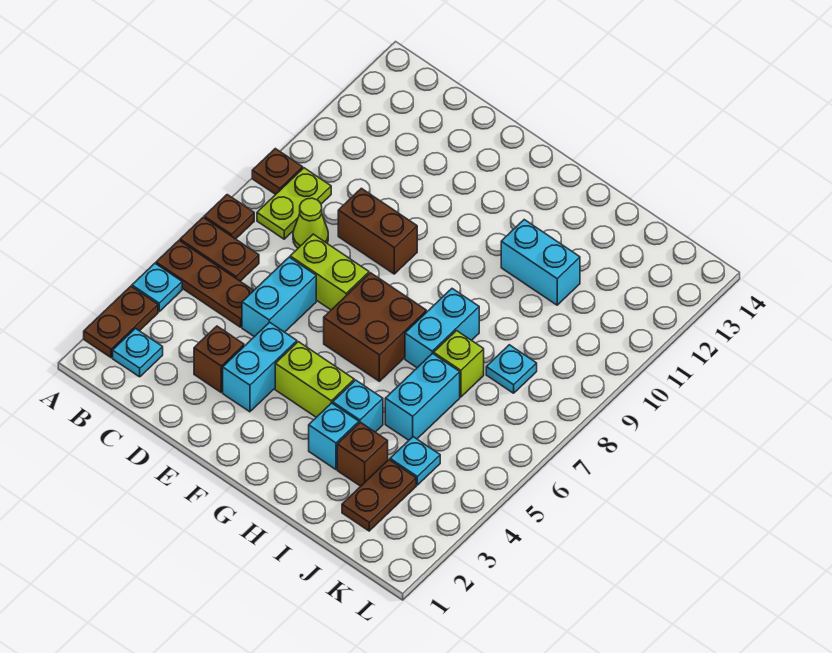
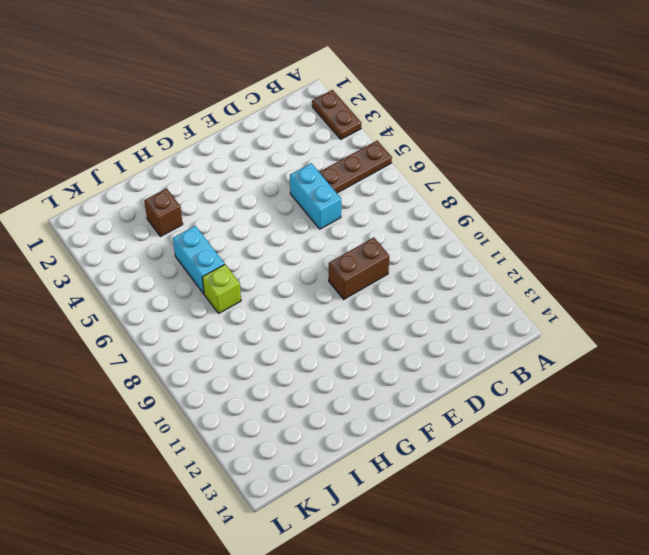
none -> cyan plate A4 level 1
none -> brown plate A6:B6 level 1
none -> brown plate A7 level 1

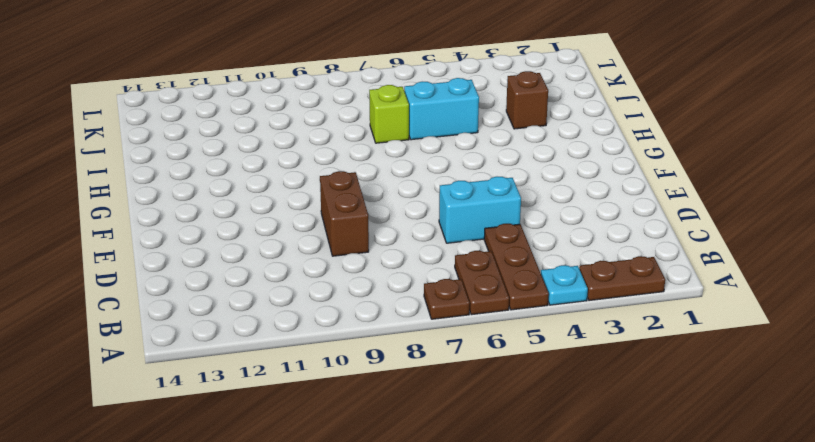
none -> brown plate A9 level 1
none -> cyan plate B2 level 1
none -> lime plate B8:B9 level 1

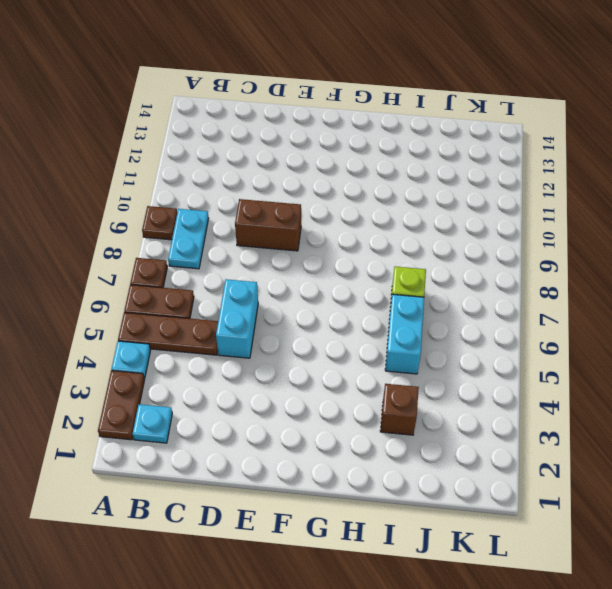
cyan plate B8:B9 level 1 -> lime plate B8:B9 level 1
none -> lime cone C8 level 1
none -> brown brick D3 level 1
none -> lime brick D7:E7 level 1

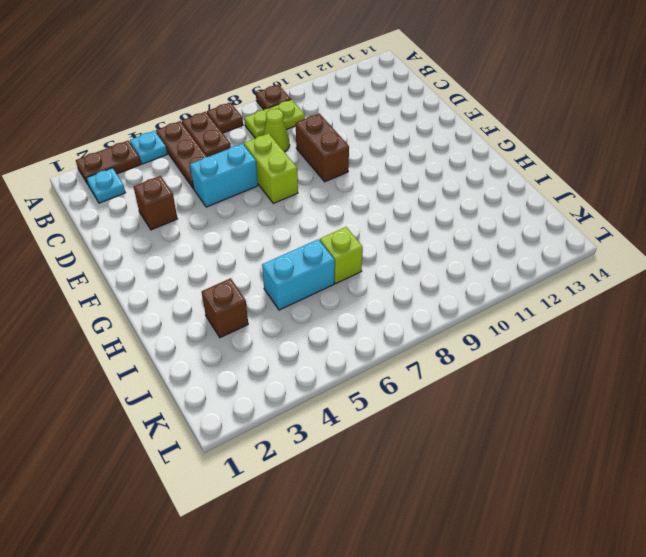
none -> cyan brick E3:E4 level 1
none -> lime brick F4:G4 level 1
none -> brown brick F6:G7 level 1

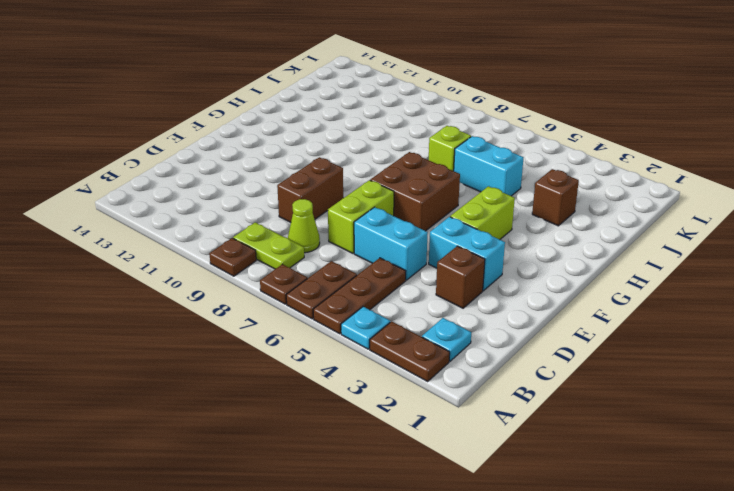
none -> cyan brick H3 level 1
none -> cyan brick H4 level 1
none -> cyan brick H7:H8 level 1

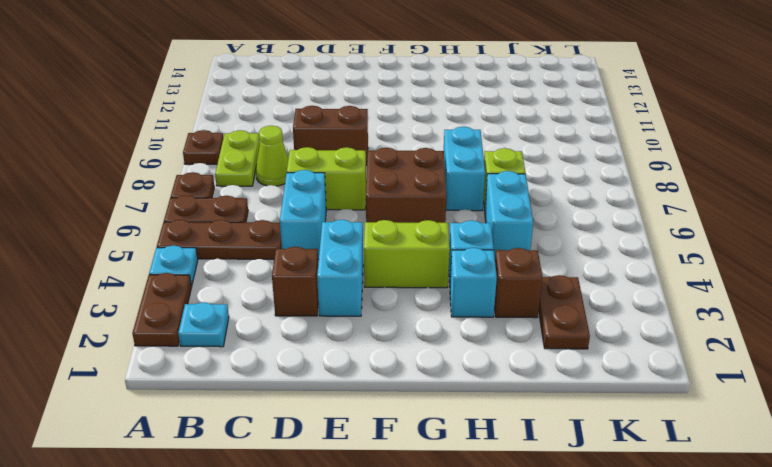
none -> cyan brick H11:I11 level 1
none -> cyan plate J4 level 1
none -> cyan plate J8 level 1

